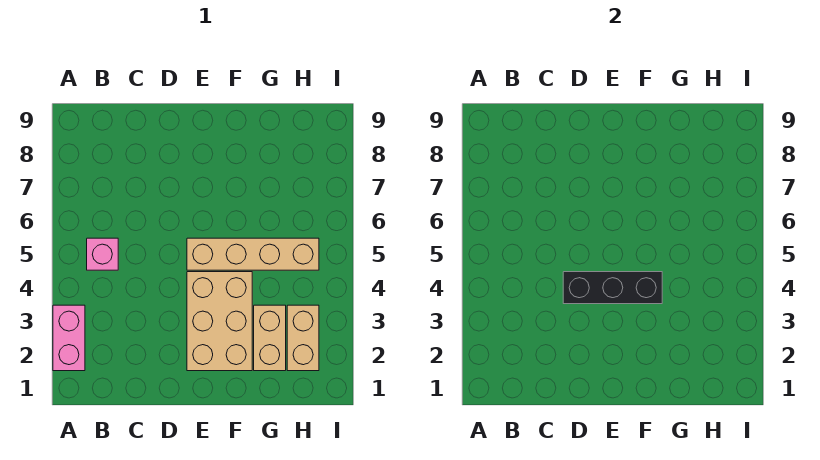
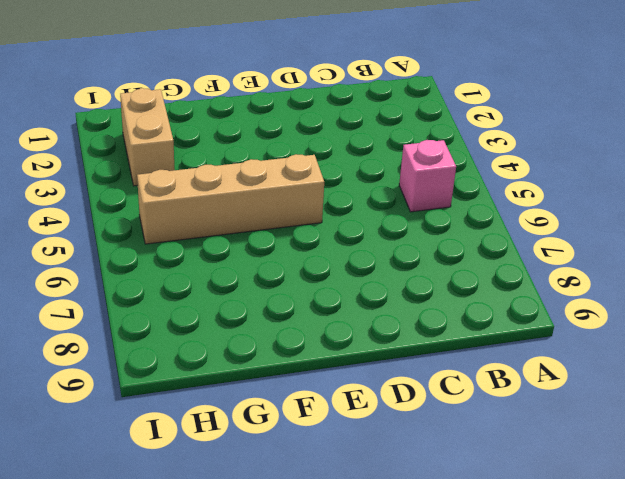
none -> pink brick A2:A3 level 1
none -> tan brick E2:F4 level 1

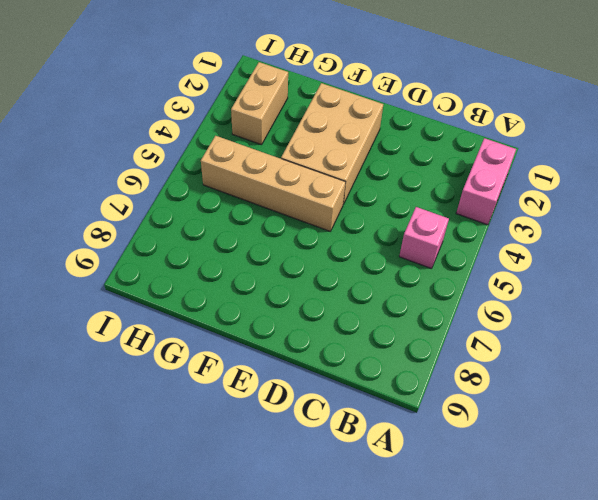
none -> tan brick G2:G3 level 1
none -> black brick D4:F4 level 2

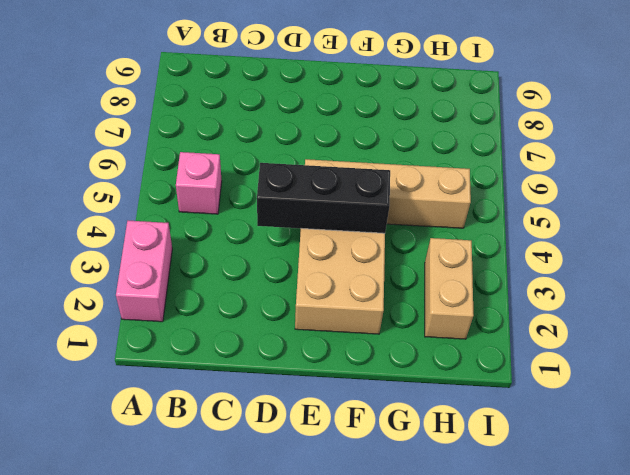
none -> tan brick G2:G3 level 1

